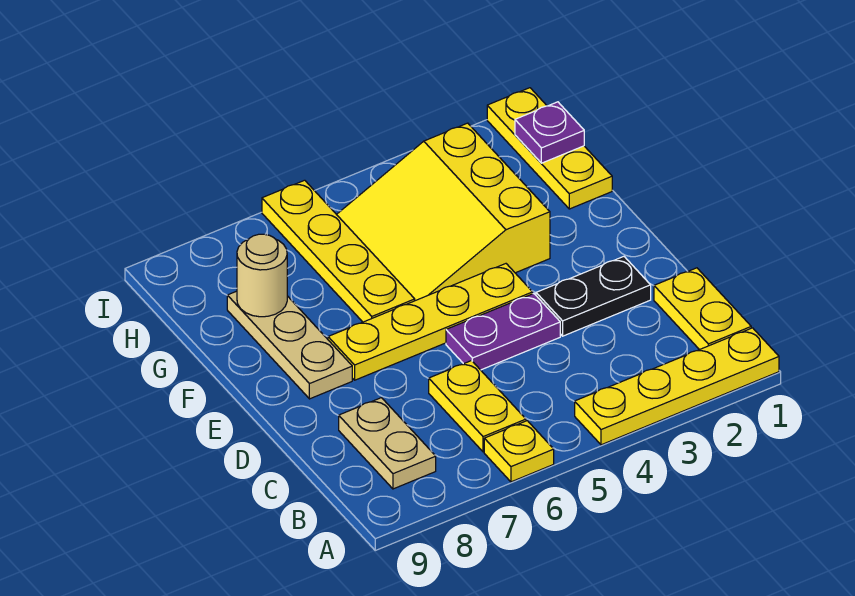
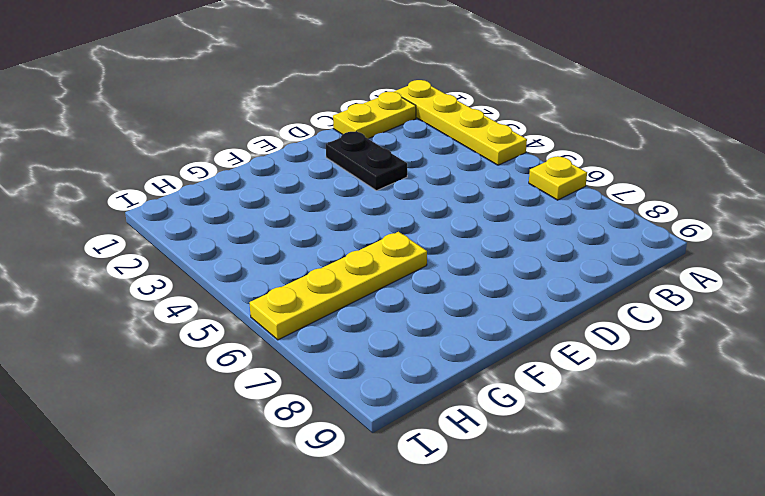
none -> yellow plate B6:C6 level 1
none -> tan plate B8:C8 level 1
none -> purple plate D4:D5 level 1

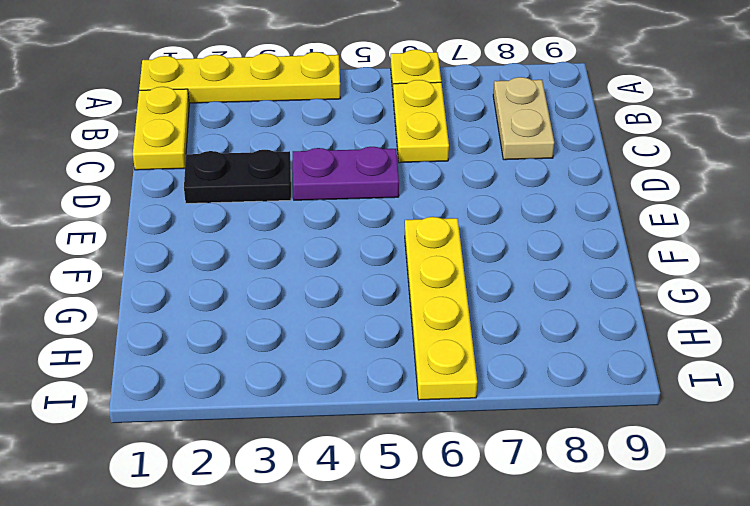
none -> yellow plate E4:E7 level 1
none -> tan plate E8:G8 level 1
none -> yellow slope F3:H5 level 1 top 3

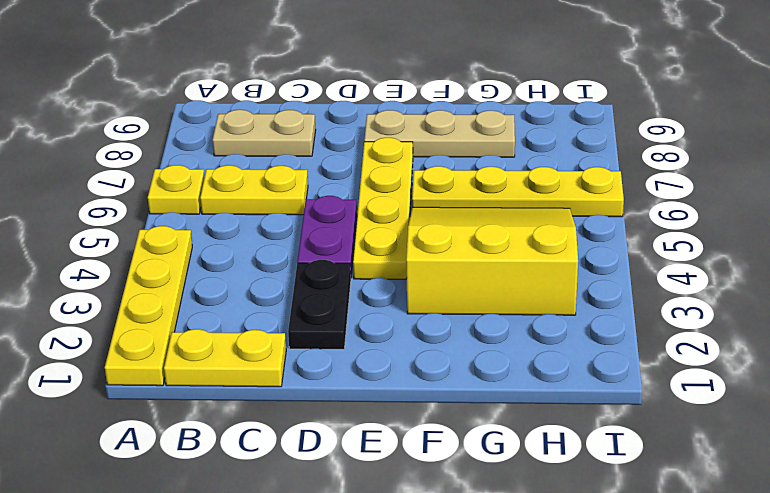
none -> yellow plate G1:I1 level 1
none -> tan round brick G8 level 2
none -> purple plate H1 level 2

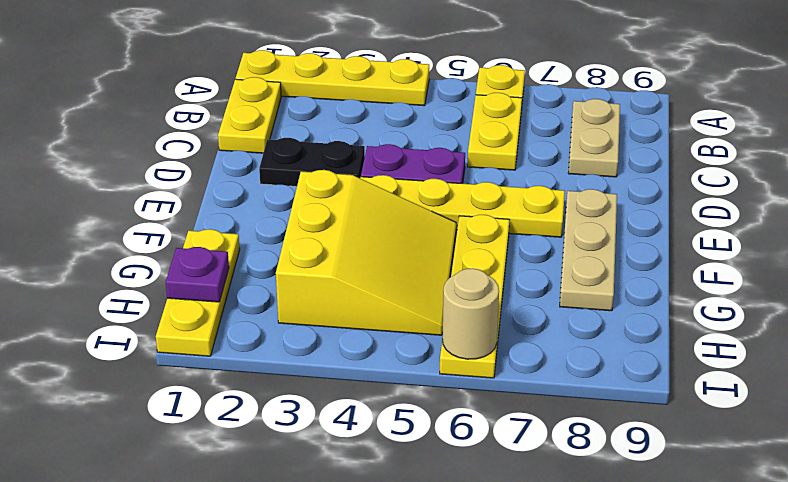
tan round brick I6 level 2 -> tan round brick G8 level 2

